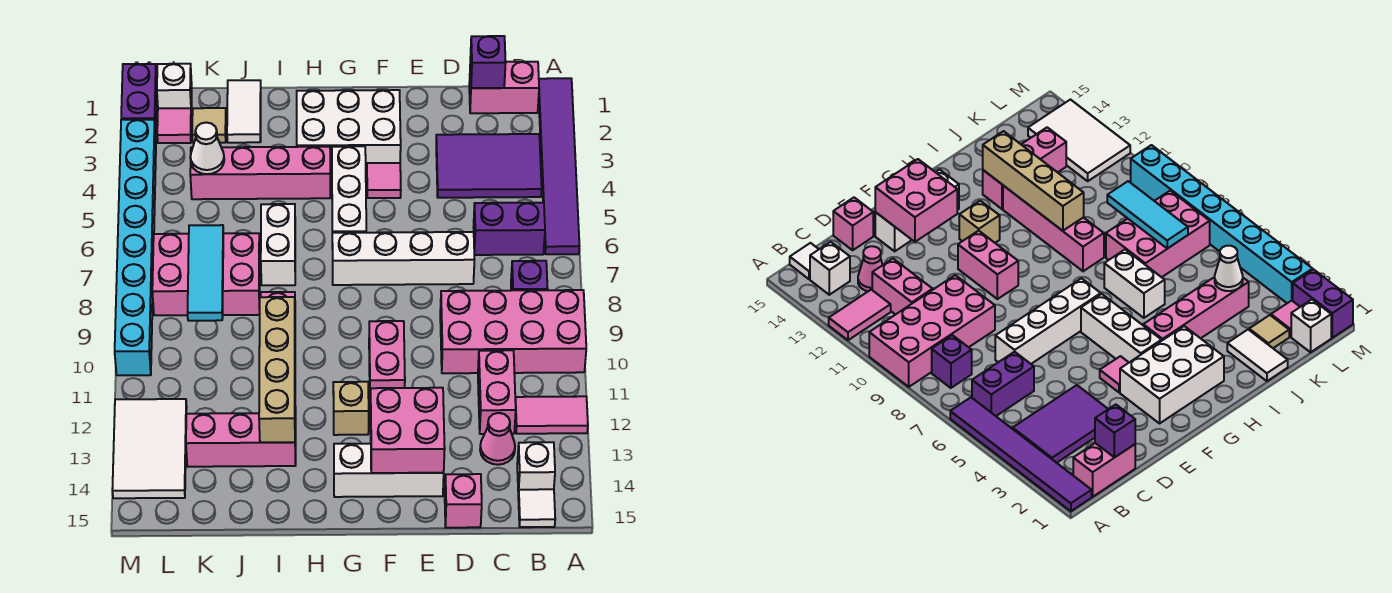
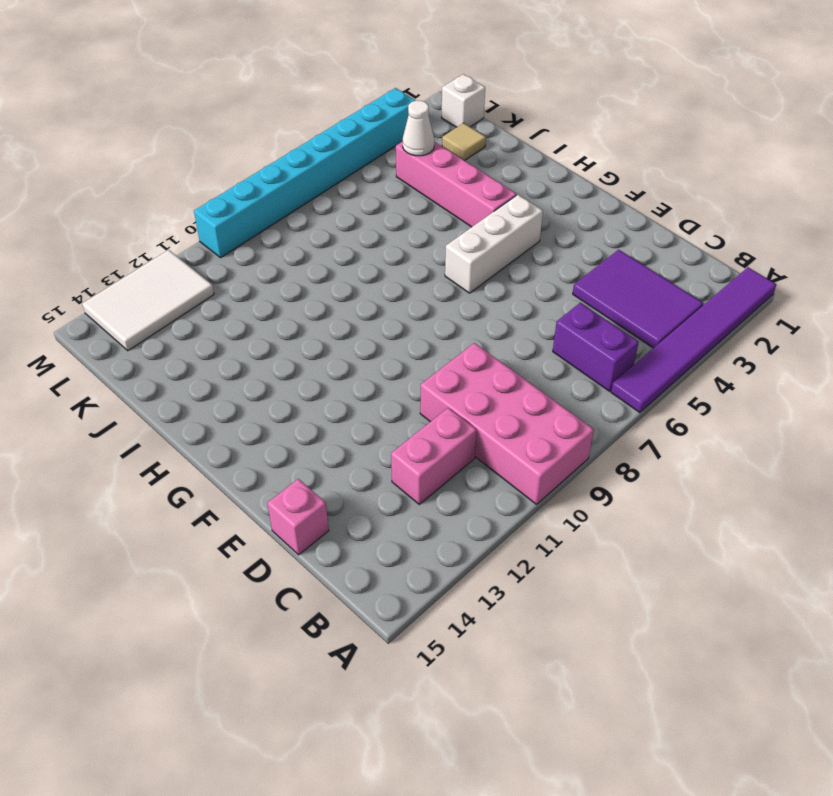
none -> pink tile A12:B12 level 1
none -> pink brick B1:C1 level 1
none -> purple brick B8 level 1
none -> white brick B14 level 1

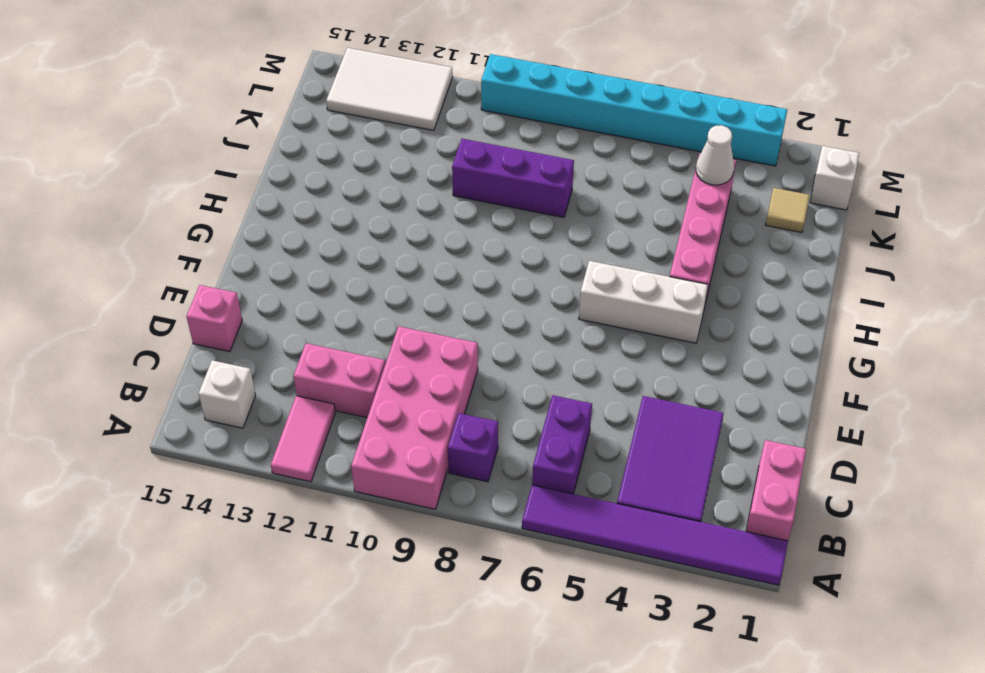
purple brick J8:J10 level 1 -> pink brick J7:L8 level 1
none -> white tile B15 level 1
none -> pink cone C13 level 1
none -> white brick D7:G7 level 1
none -> white brick E14:G14 level 1

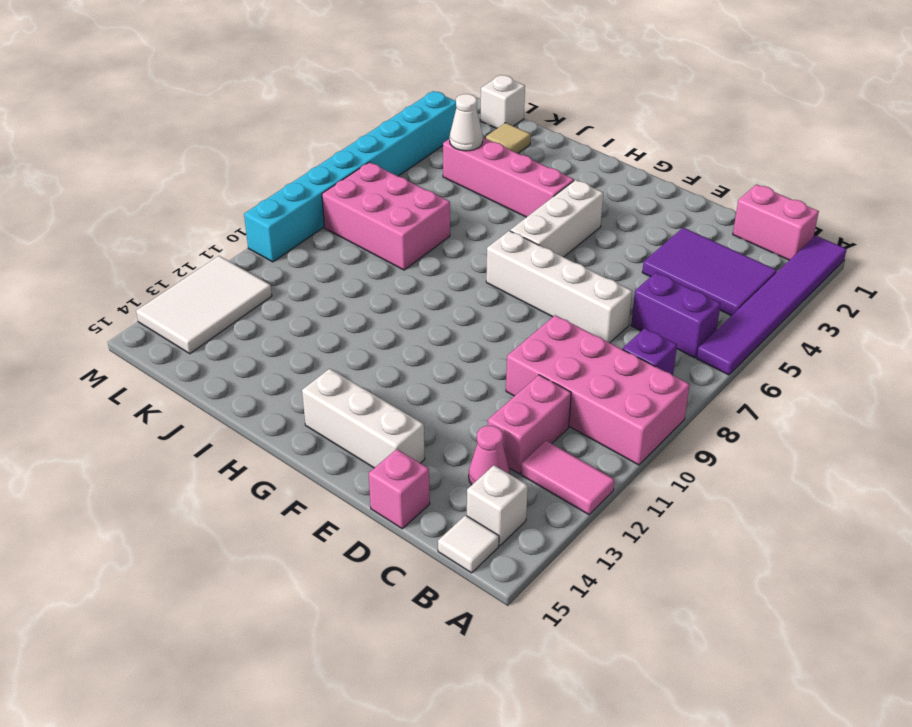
none -> white brick F2:H3 level 1
none -> pink tile F4 level 1
none -> pink brick F10:F11 level 1
none -> tan brick G12 level 1

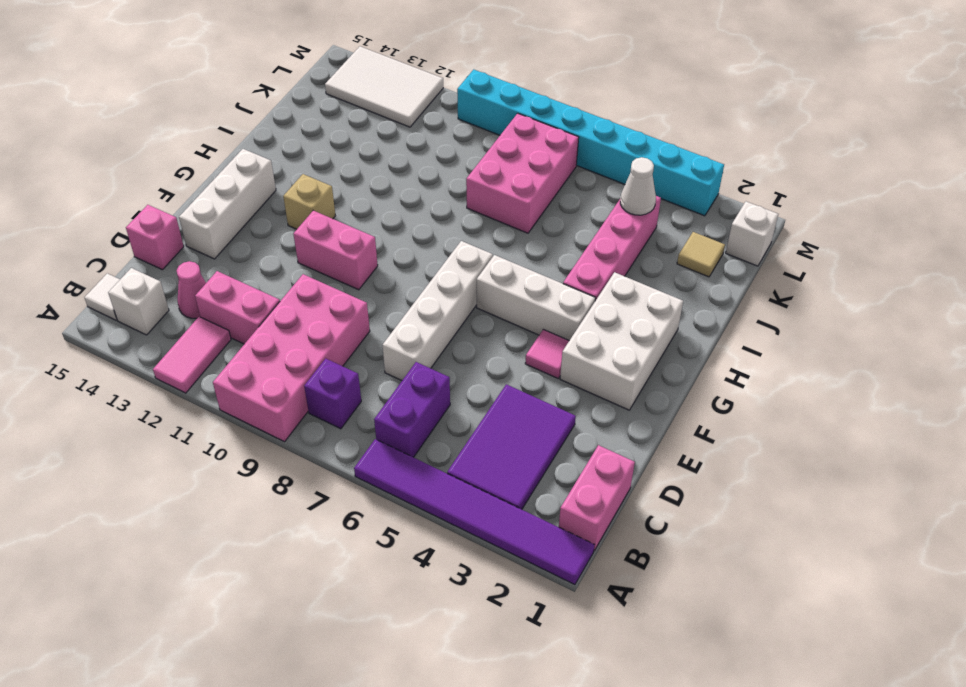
none -> white brick I6:I7 level 1
none -> pink brick I9:I12 level 1
none -> pink brick I13:K13 level 1
none -> white tile J1:J2 level 1

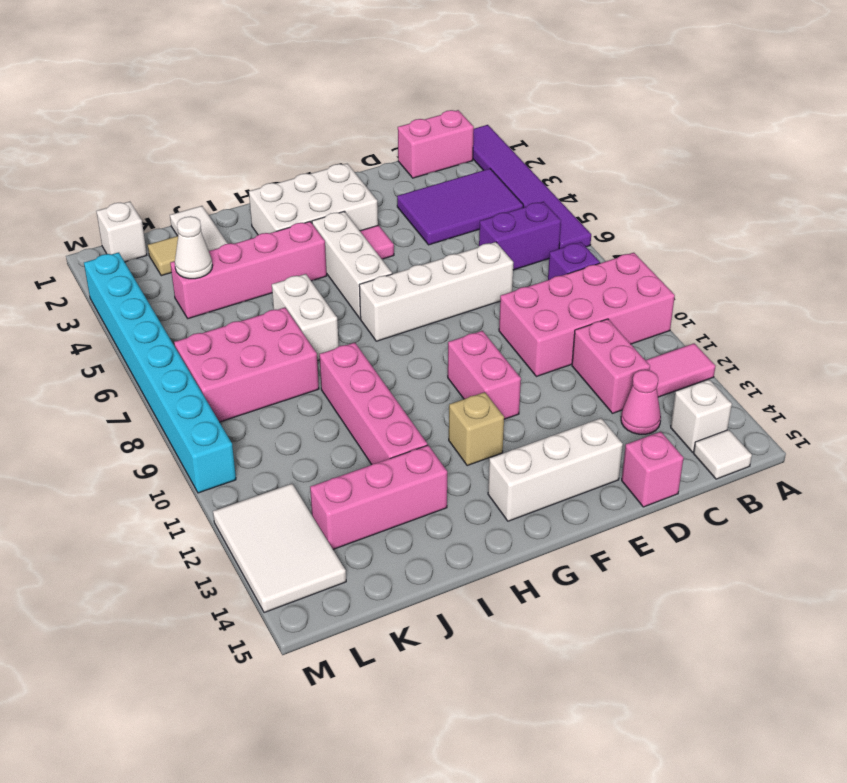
none -> pink tile L2 level 1
none -> purple brick M1:M2 level 1
none -> purple brick C1 level 2
none -> pink brick E13:F14 level 2

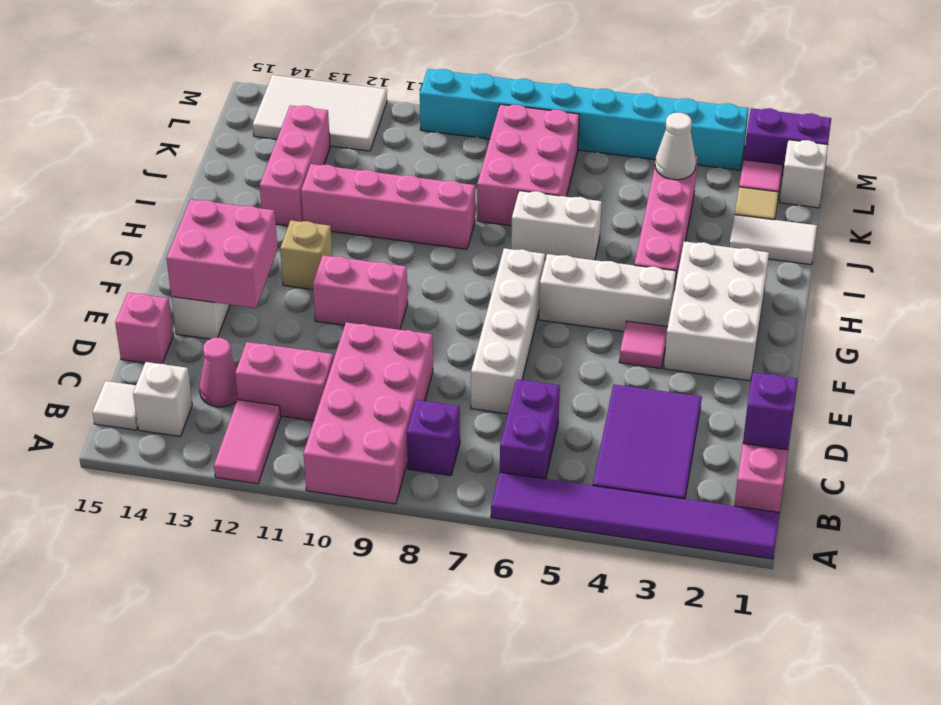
none -> tan brick I10:I13 level 2
none -> cyan tile K7:K9 level 2

